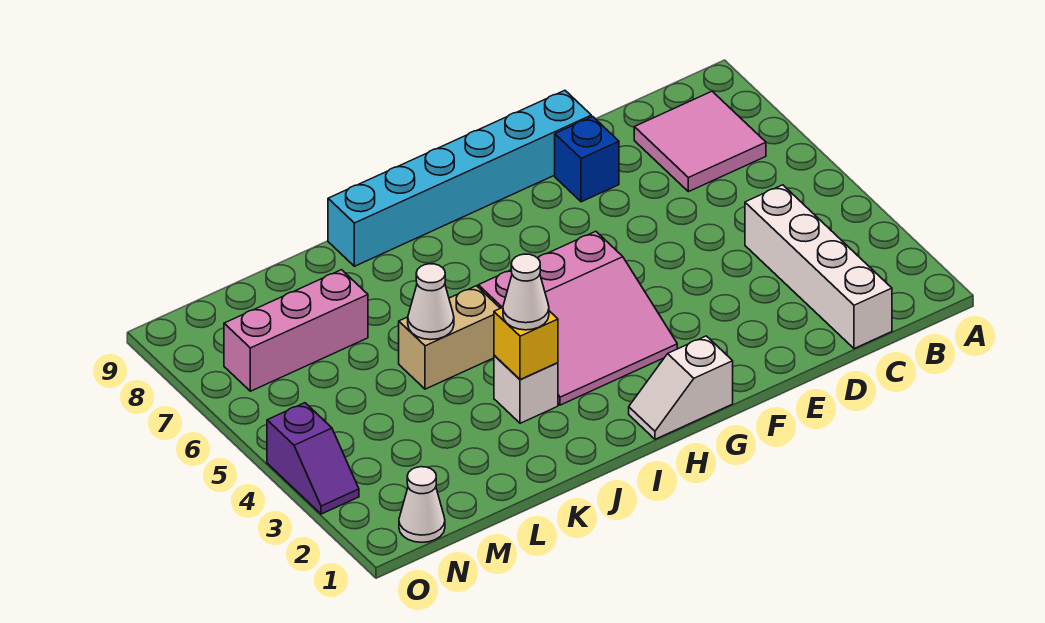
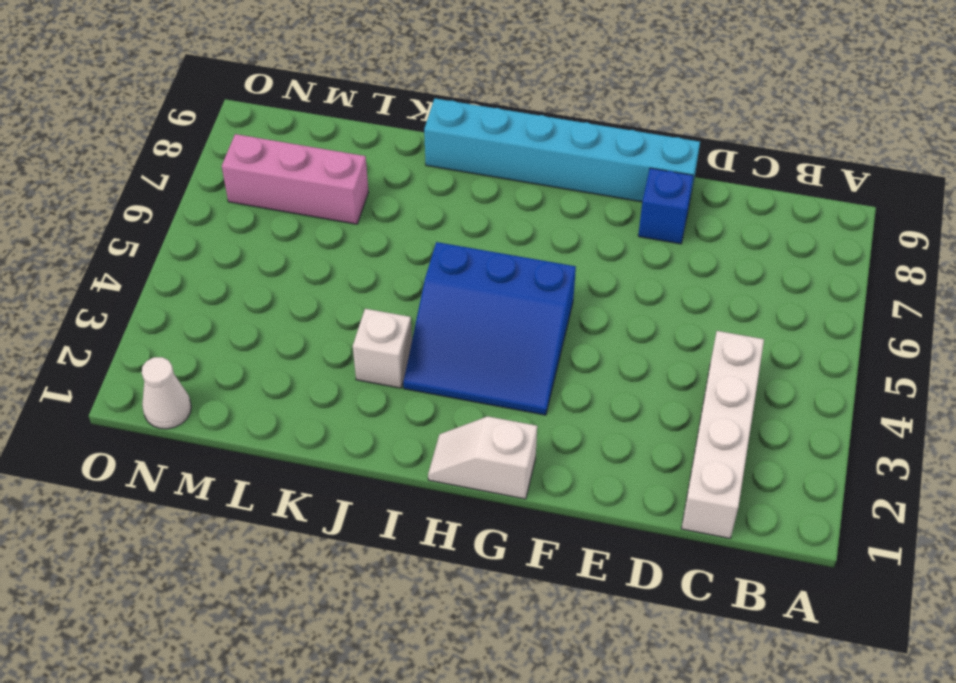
blue slope G3:I5 level 1 top 5 -> pink slope G3:I5 level 1 top 5
none -> pink tile B7:C8 level 1
none -> tan brick J5:K5 level 1
none -> purple slope O3:O4 level 1 top 4

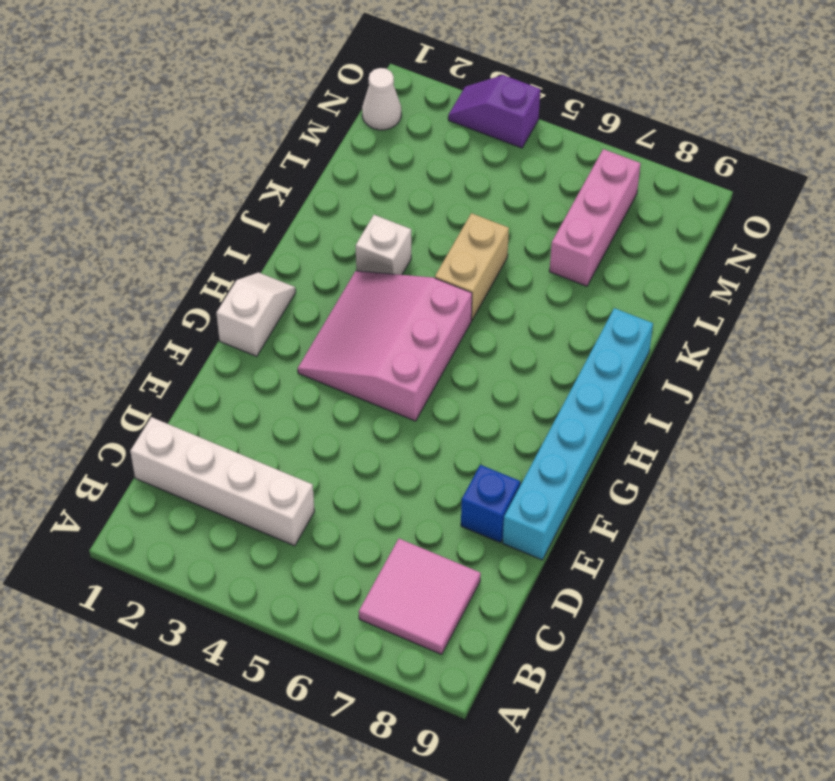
none -> yellow brick J3 level 2
none -> white cone K5 level 2
none -> white cone J3 level 3

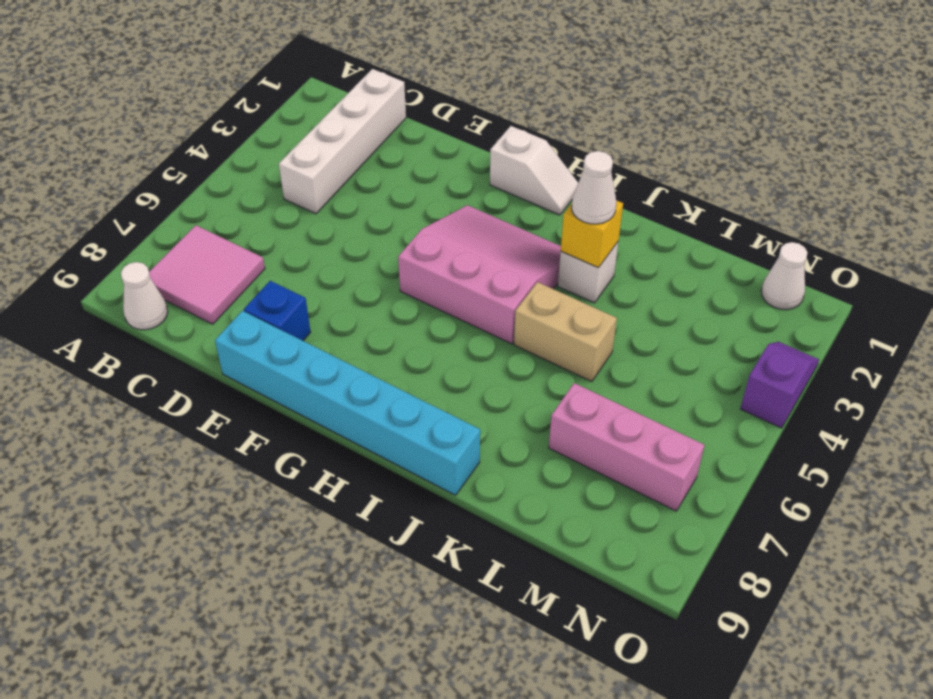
white cone B9 level 1 -> white cone K5 level 2

